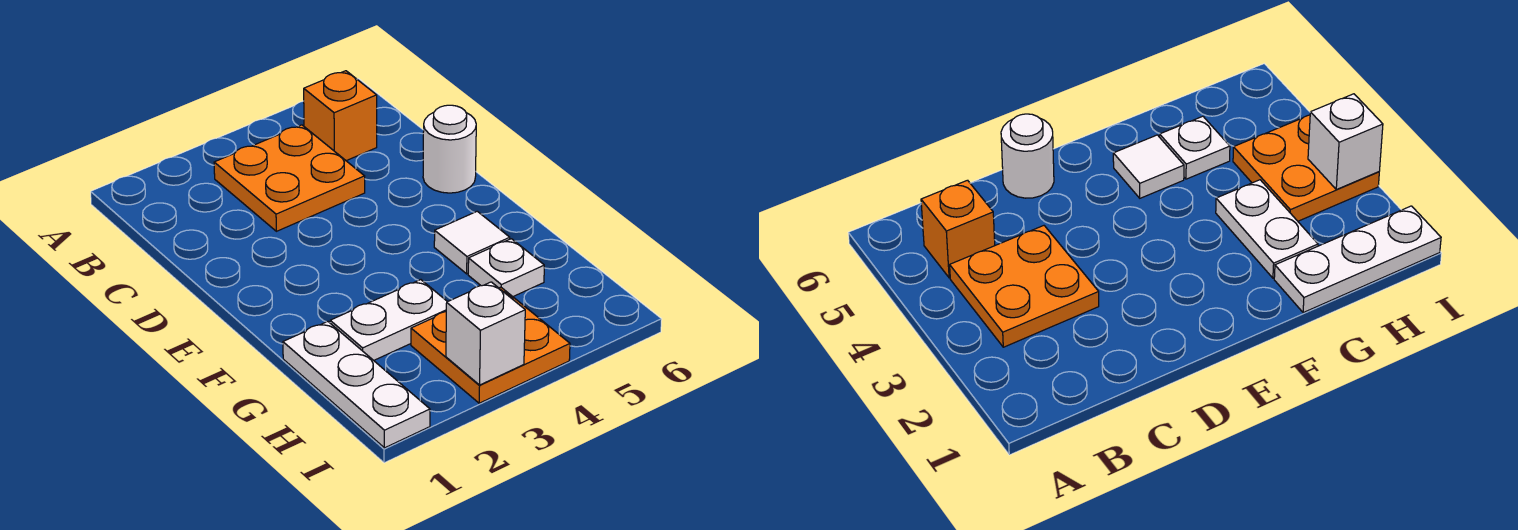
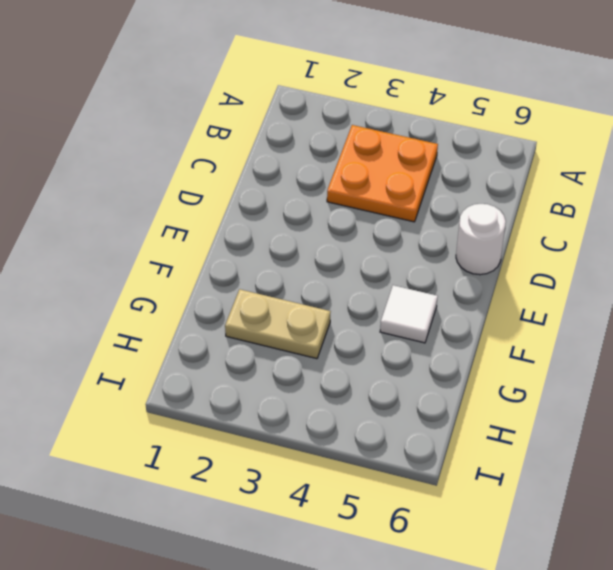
tan plate G2:G3 level 1 -> white plate G2:G3 level 1
none -> orange brick B5 level 1
none -> white plate G1:I1 level 1

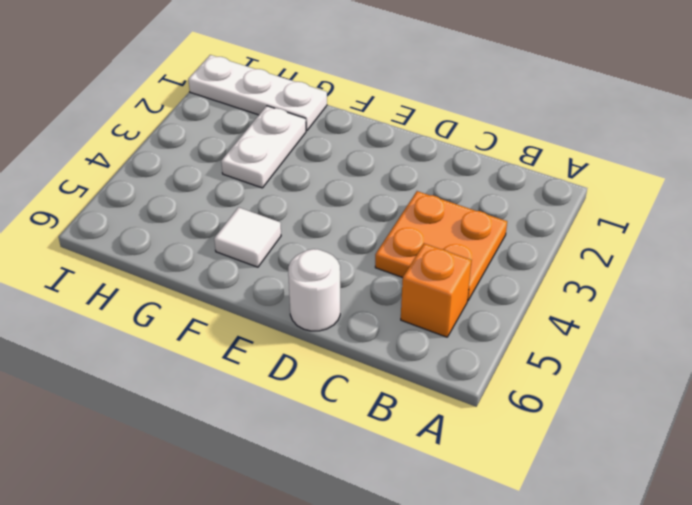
none -> white plate G5 level 1
none -> orange plate H3:I4 level 1

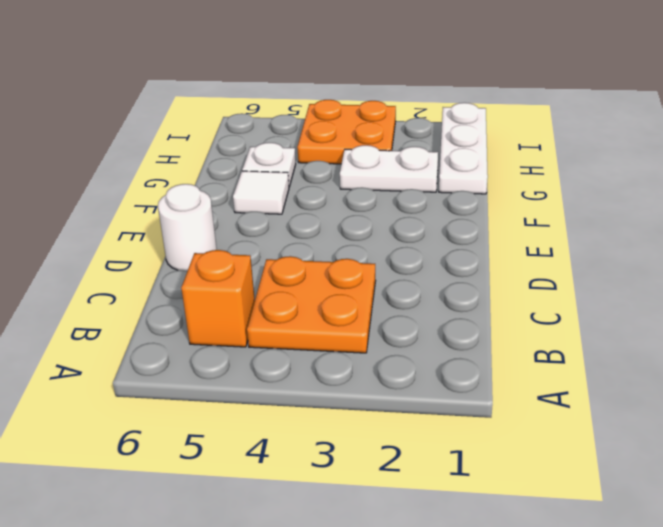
none -> white brick I3 level 2

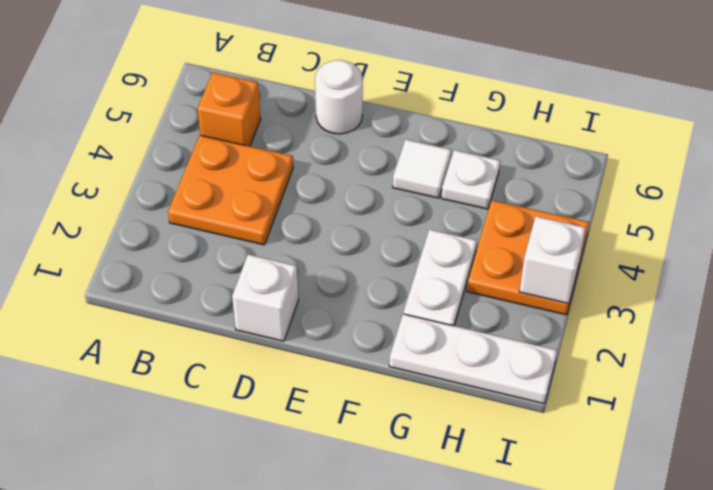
white brick D1 level 1 -> none

